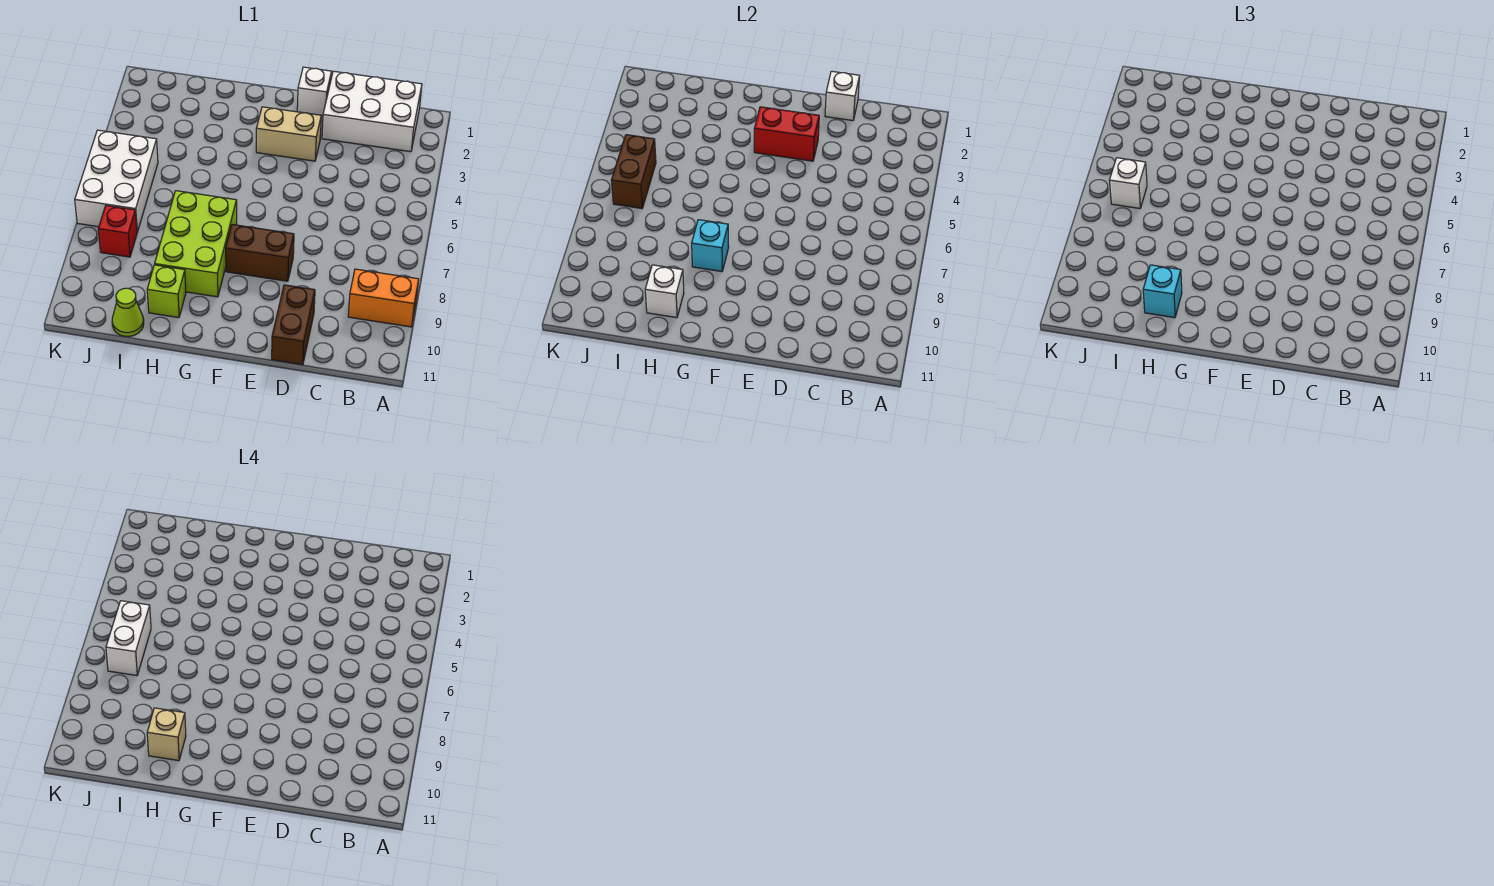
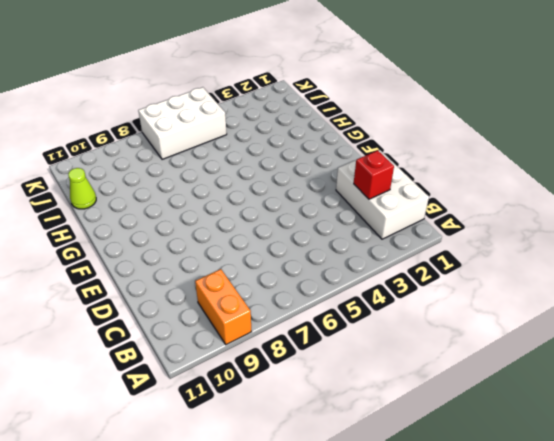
red brick C2 level 2 -> red brick J8 level 1
none -> brown brick D10:D11 level 1
none -> white brick E1 level 1
none -> tan brick E3:F3 level 1

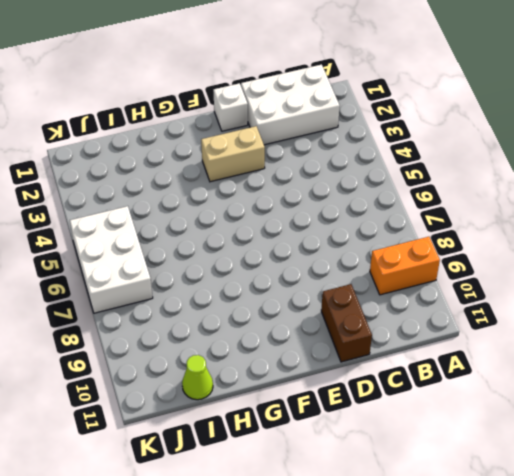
none -> brown brick E8:F8 level 1
none -> lime brick G7:H9 level 1
none -> lime brick H10 level 1

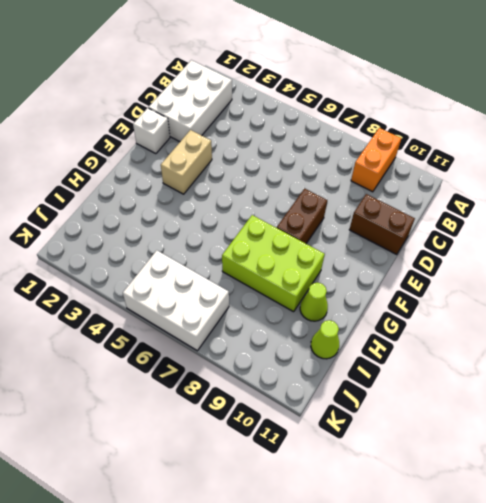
lime cone H10 level 1 -> lime brick H10 level 1
none -> red brick J8 level 1
none -> white brick D1 level 2
none -> red brick E3:F3 level 2

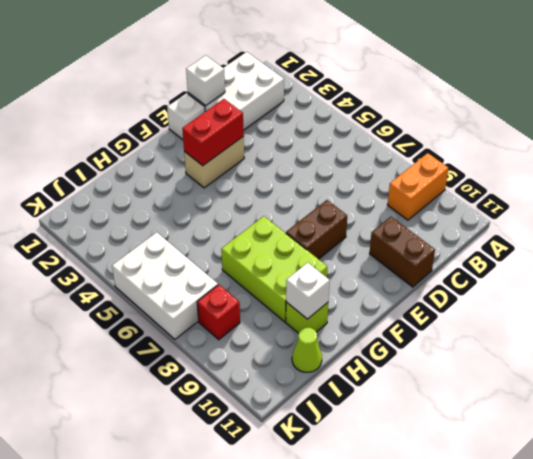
none -> cyan brick G8 level 2
none -> brown brick J5:J6 level 2
none -> cyan brick H10 level 3

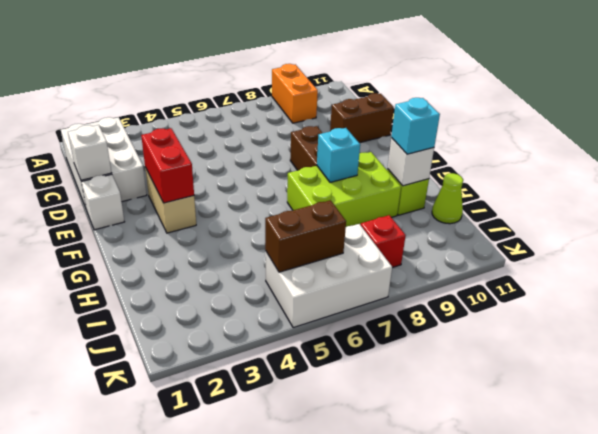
none -> white brick J6 level 3
none -> tan brick H10 level 4
none -> white brick J6:J7 level 4

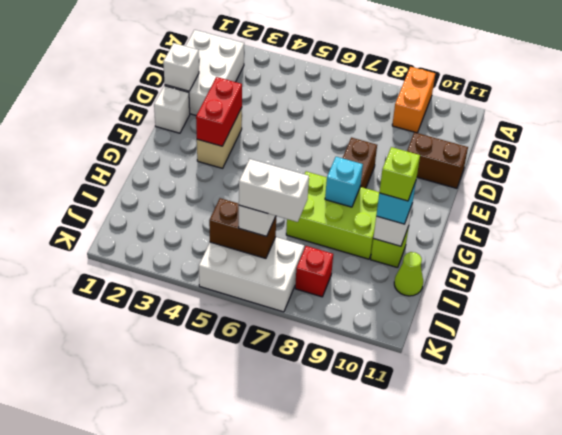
lime brick H10 level 4 -> tan brick H10 level 4

